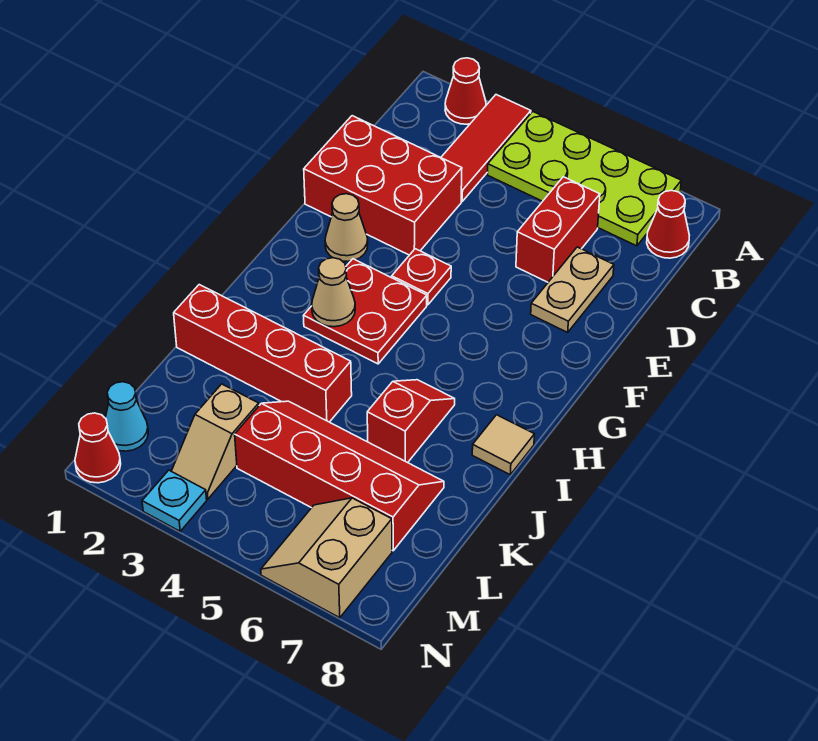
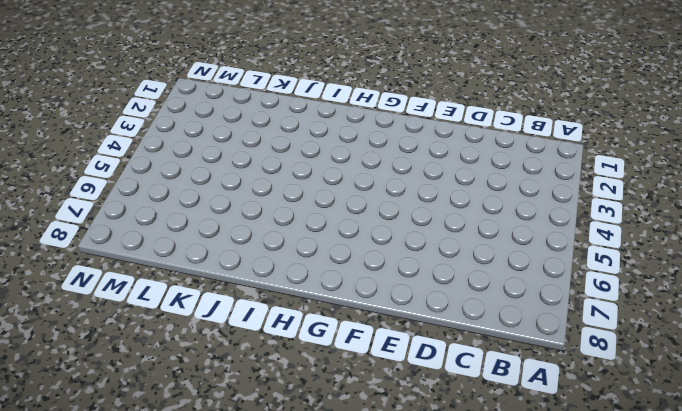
none -> red cone A2 level 1
none -> red tile A3:C3 level 1
none -> lime plate A4:B7 level 1

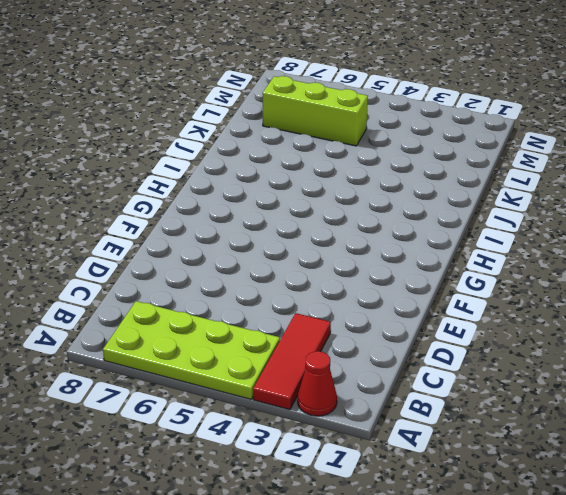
lime brick L5:L7 level 1 -> red slope K4:L7 level 1 top L
none -> red cone B8 level 1
none -> red brick C6:D6 level 1
none -> red brick D1:E3 level 1

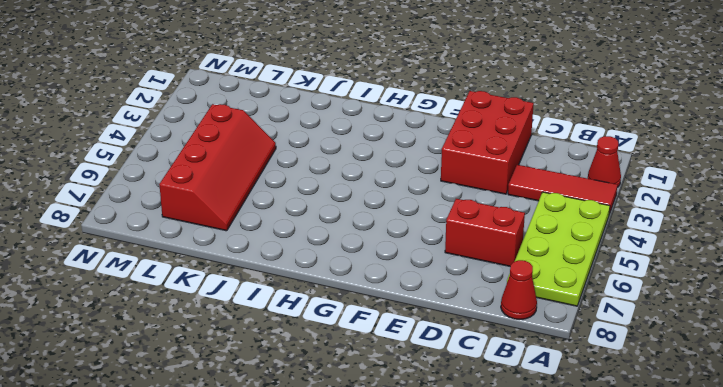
none -> tan plate D7:E7 level 1
none -> tan cone F2 level 1
none -> red plate F4 level 1

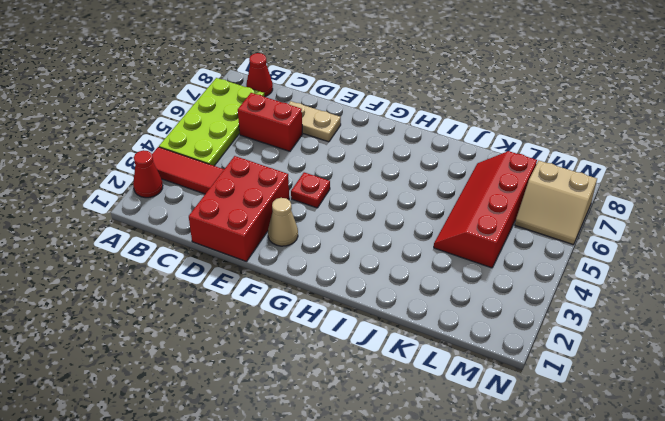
none -> red plate G3:H4 level 1
none -> red slope I6:J6 level 1 top J
none -> tan tile I8 level 1

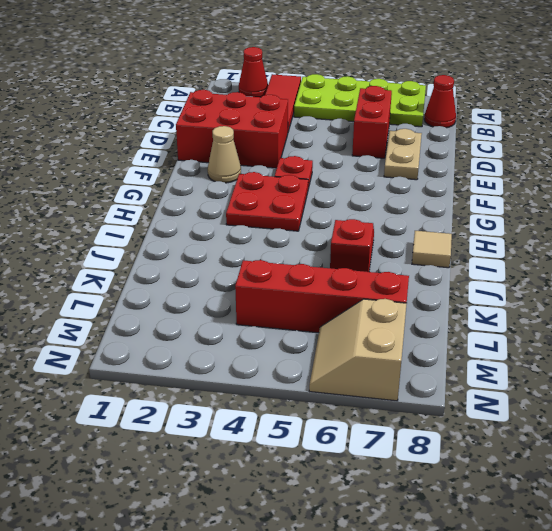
none -> red brick J1:J4 level 1
none -> tan slope L3:M3 level 1 top L
none -> cyan cone M1 level 1

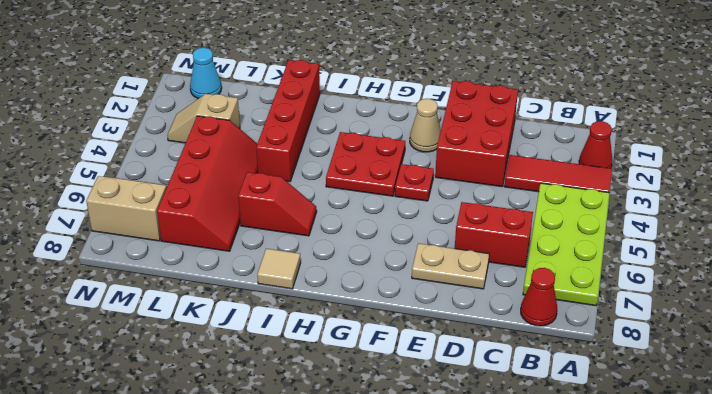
none -> red cone N1 level 1
none -> cyan plate N3 level 1
none -> tan cone H3 level 2

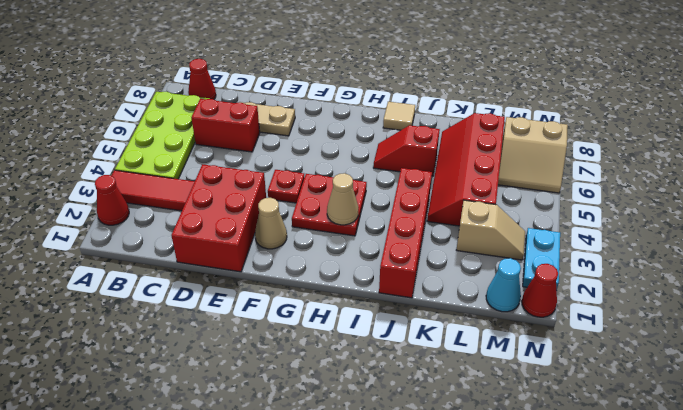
cyan plate N2:N3 level 1 -> cyan plate N3 level 1

